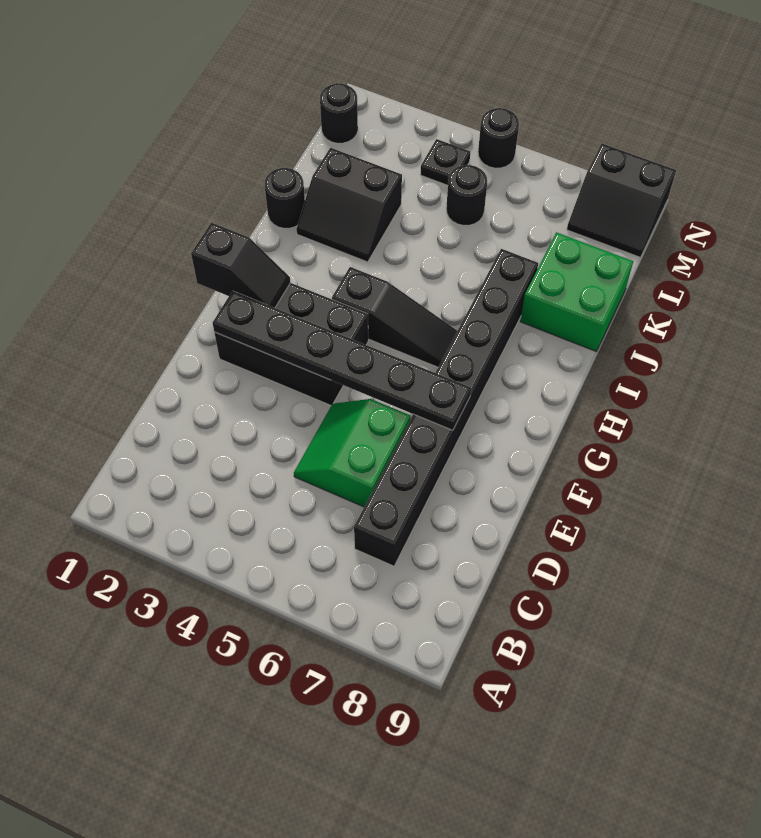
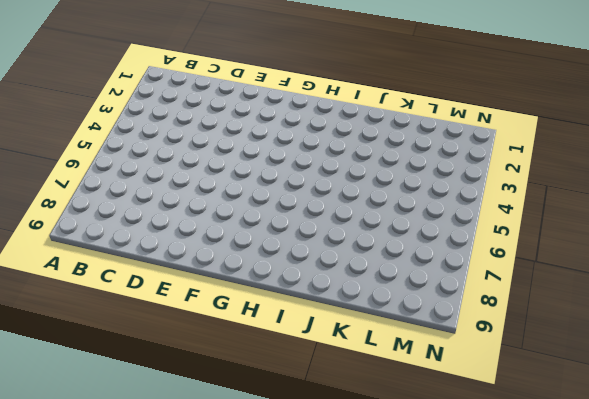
none -> black brick C7:J7 level 1
none -> green slope D5:E6 level 1 top 6
none -> black brick F2:G4 level 1

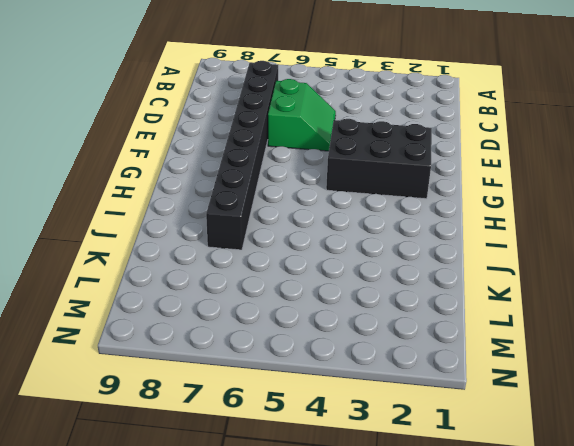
none -> black slope H4:H6 level 1 top 4
none -> black round brick J1 level 1
none -> black slope J2:K3 level 1 top K

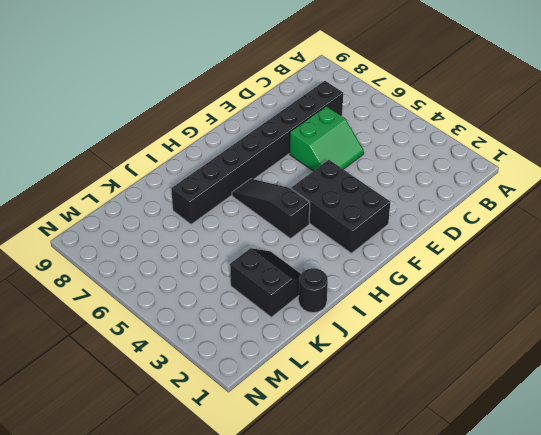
none -> green brick J8:K9 level 1
none -> black round brick L5 level 1
none -> black round brick M1 level 1

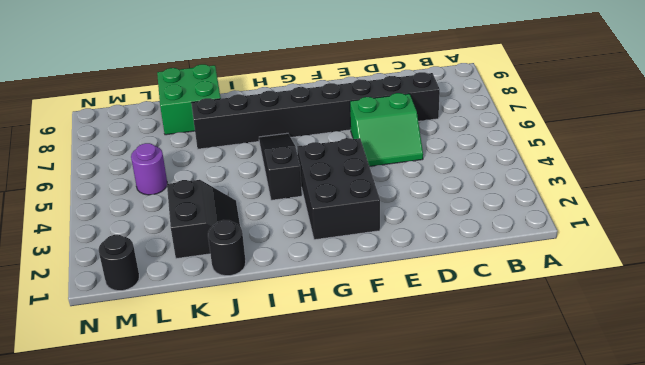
purple round brick L5 level 1 -> black round brick L5 level 1
none -> black plate M4 level 1
none -> black slope M8:N9 level 1 top N
none -> black round brick N5 level 1

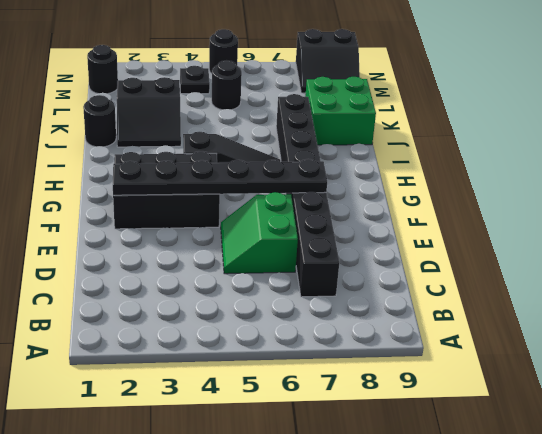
none -> black slope G1:G2 level 2 top 1

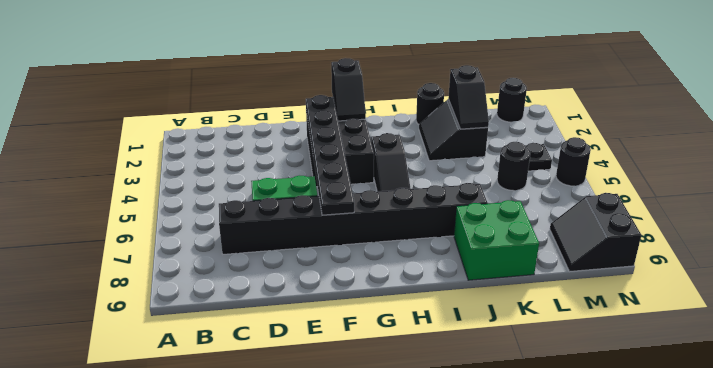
black slope K2:K3 level 2 top 2 -> none

